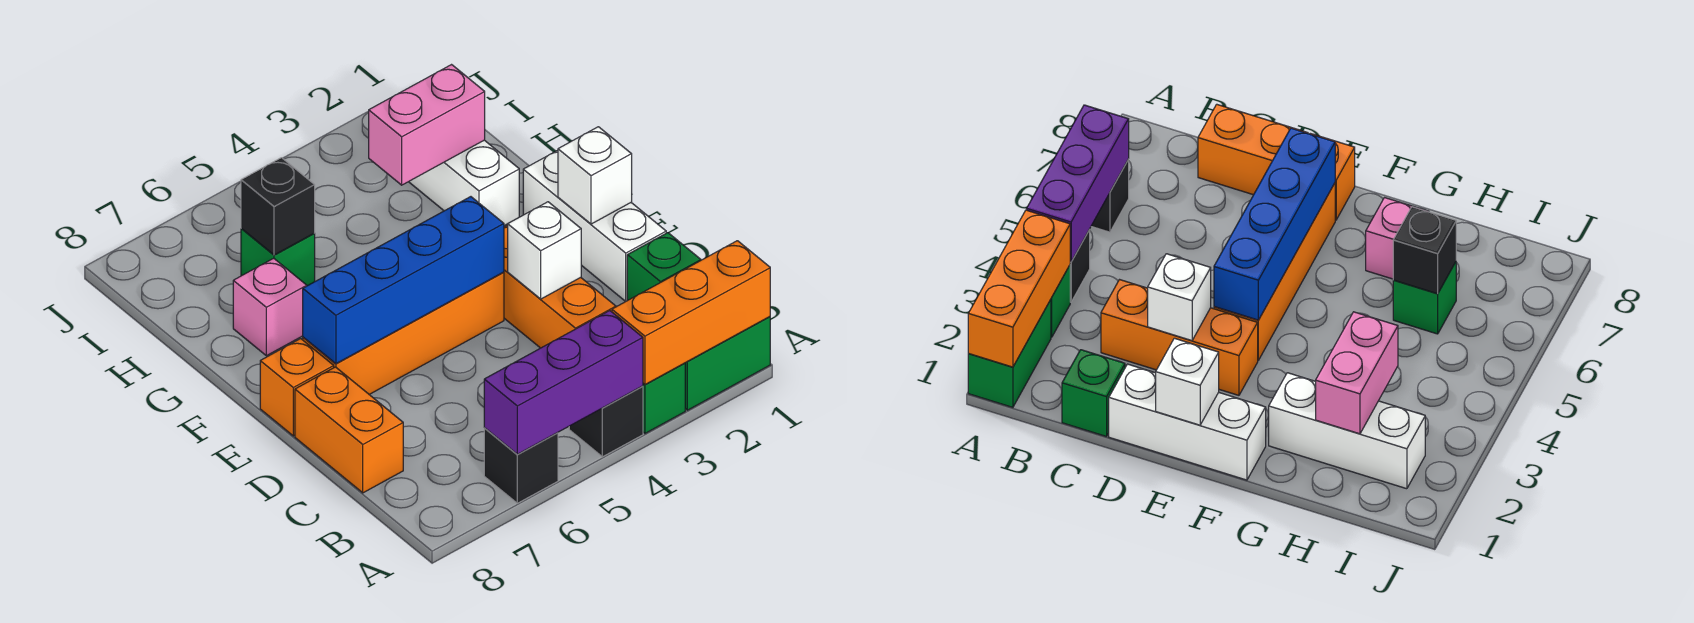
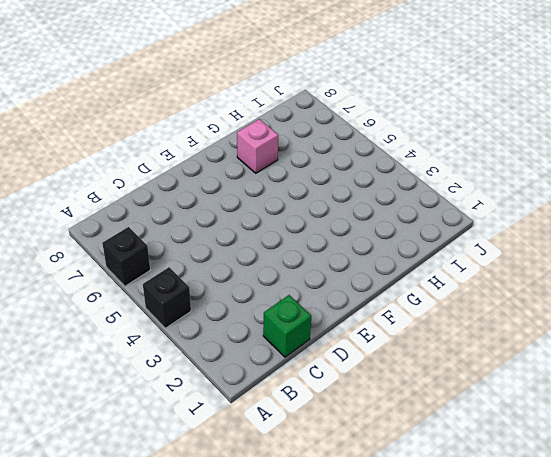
none -> green brick A1:A2 level 1
none -> green brick A3 level 1
none -> orange brick C3:E3 level 1

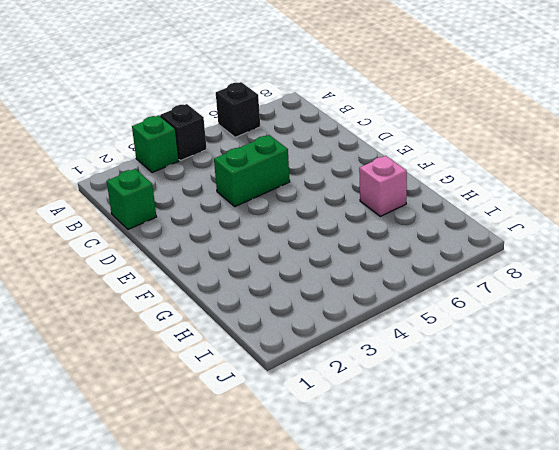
green brick D4:D5 level 1 -> green brick A1:A2 level 1
none -> orange brick C3:E3 level 1
none -> orange brick C8:D8 level 1
none -> white brick D1:F1 level 1

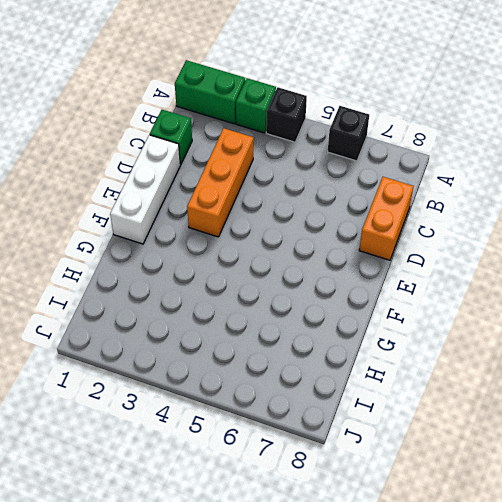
none -> orange brick E4:E7 level 1
none -> orange brick E8 level 1
none -> white brick G2:I2 level 1

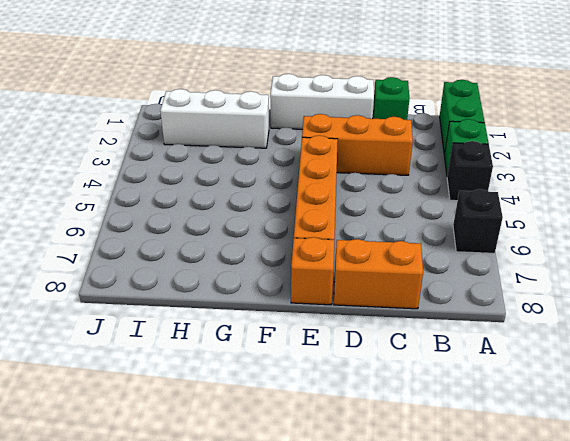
none -> pink brick G7 level 1
none -> green brick H6 level 1
none -> orange brick A1:A3 level 2

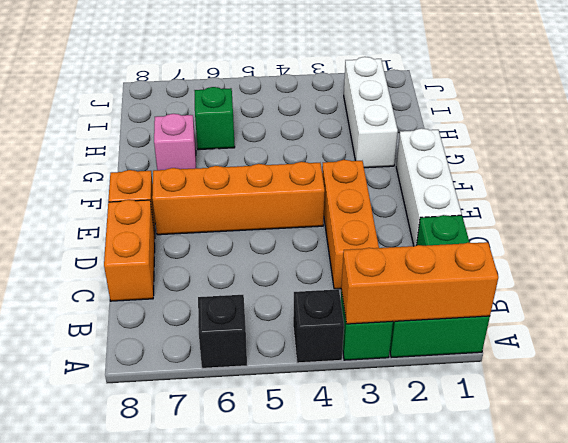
none -> purple brick A4:A6 level 2
none -> white brick D3 level 2
none -> white brick E1 level 2

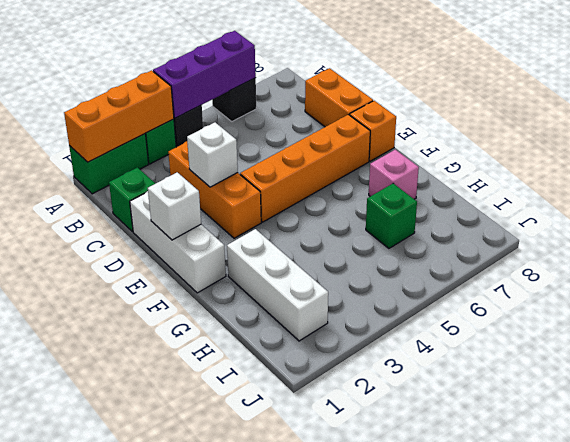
none -> blue brick E4:E7 level 2
none -> pink brick H2:H3 level 2
none -> black brick H6 level 2

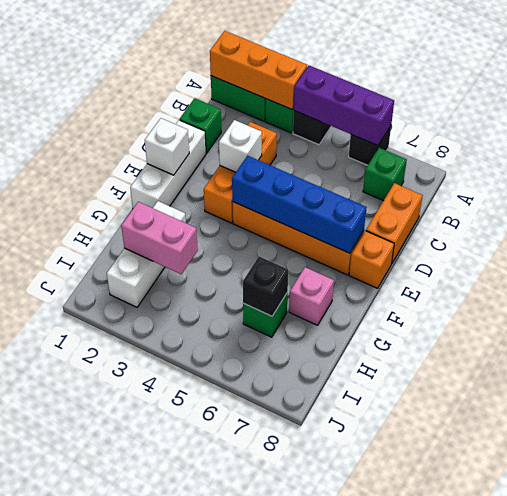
green brick B7 level 1 -> none

